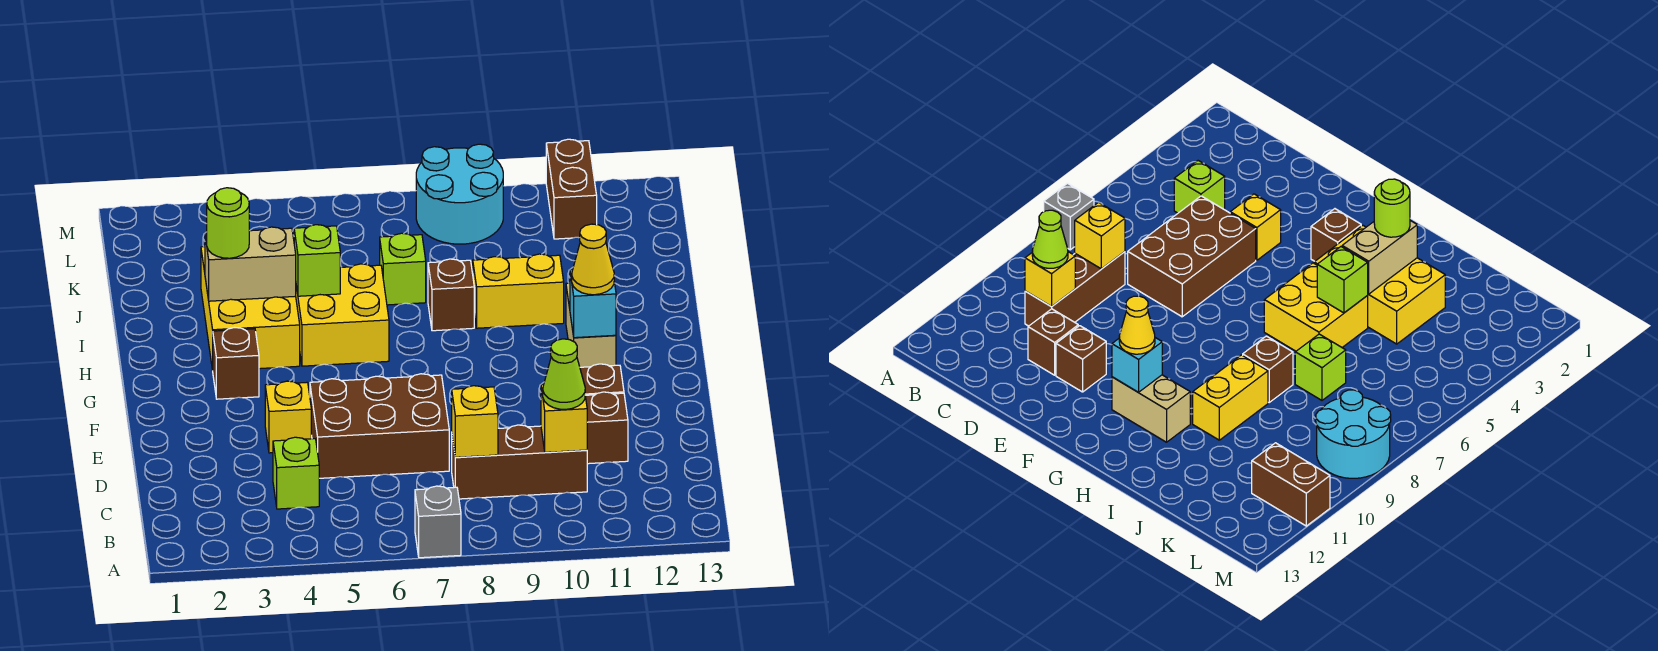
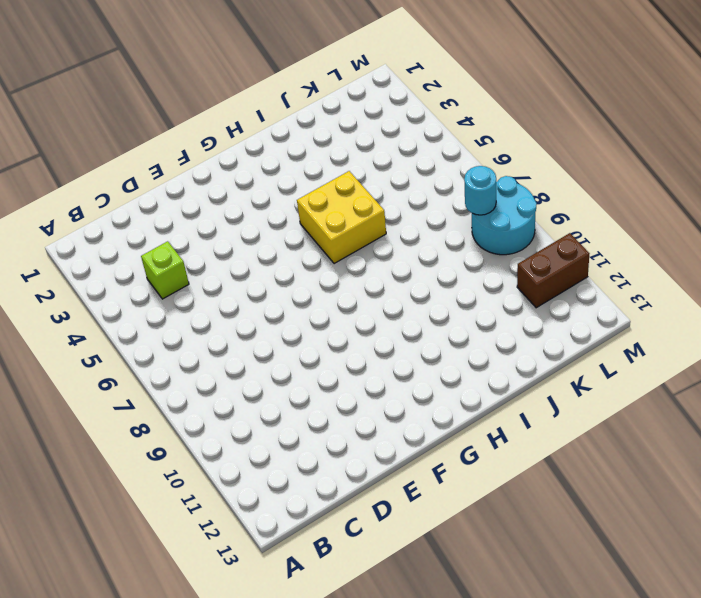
cyan round brick L8 level 2 -> none
none -> grey brick A7 level 1
none -> brown brick C8:C10 level 1
none -> brown brick D5:E7 level 1

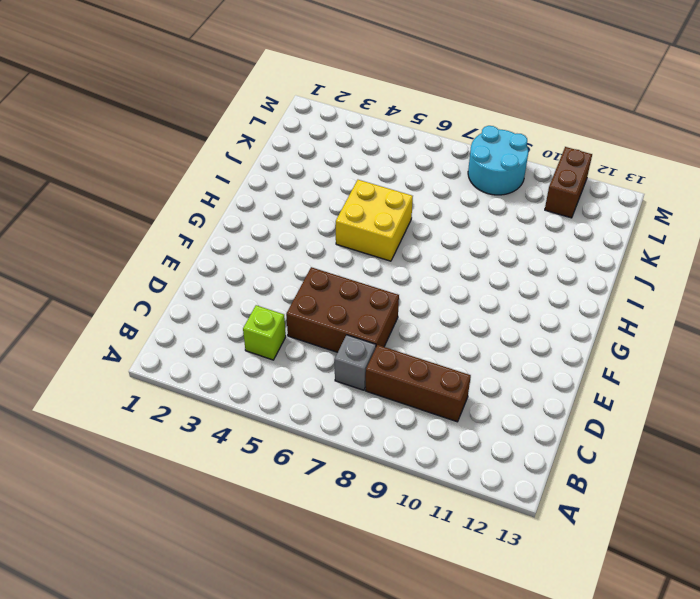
grey brick C7 level 1 -> grey brick A7 level 1
none -> brown brick D11 level 1
none -> yellow brick E4 level 1
none -> brown brick E11 level 1

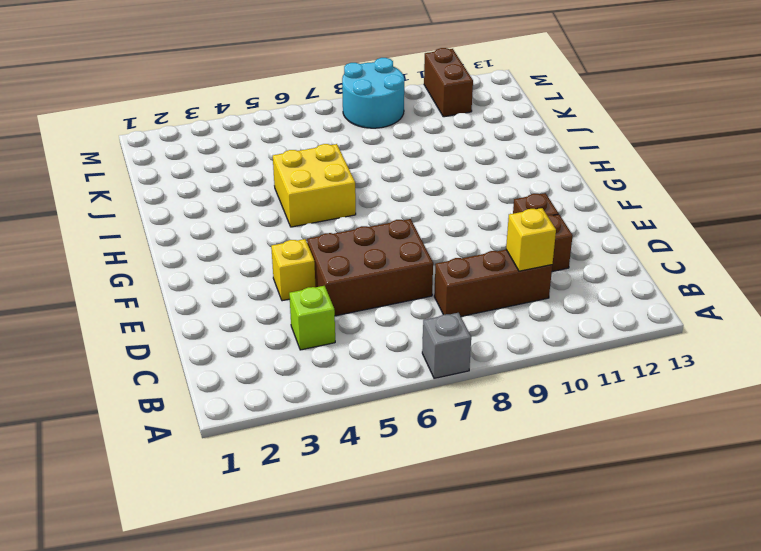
none -> brown brick G3 level 1
none -> tan brick G11:H11 level 1
none -> yellow brick H3:J4 level 1

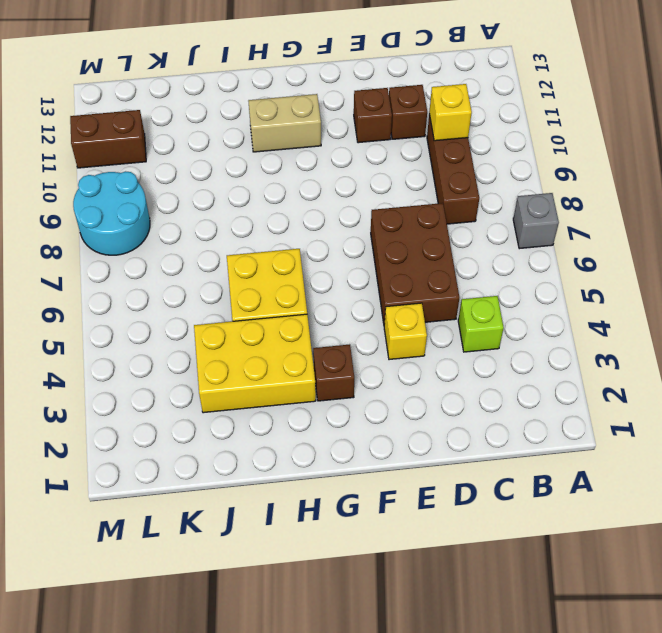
none -> brown brick I8 level 1
none -> yellow brick I9:I10 level 1
none -> lime brick J7 level 1

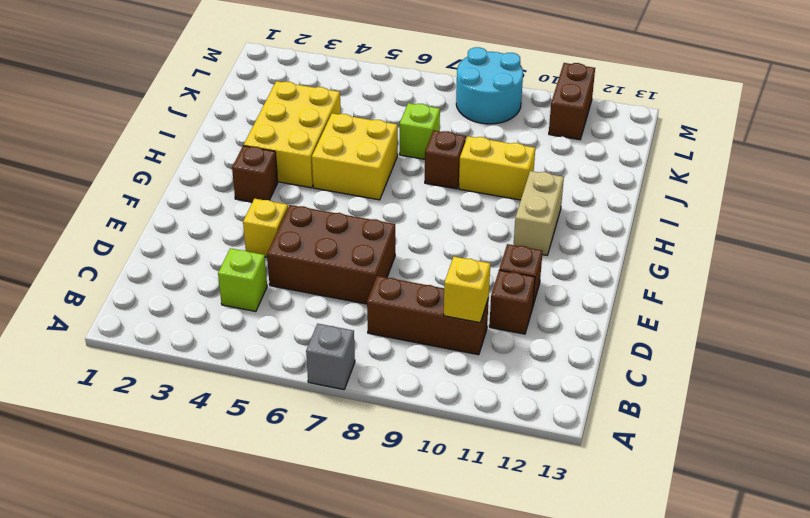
none -> yellow brick C8 level 2
none -> cyan brick G11 level 2
none -> tan brick I3:I4 level 2

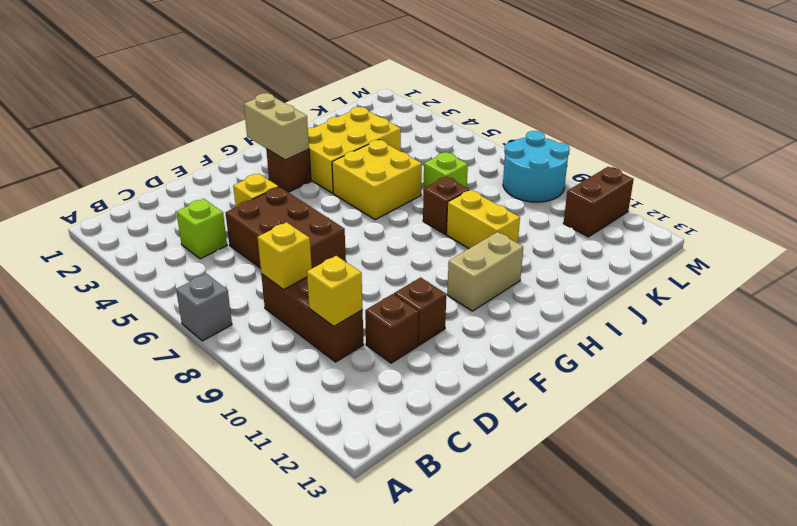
tan brick G2:G3 level 2 -> tan brick I3:I4 level 2
none -> cyan brick G11 level 2
none -> lime brick I5 level 2
none -> lime cone C10 level 3

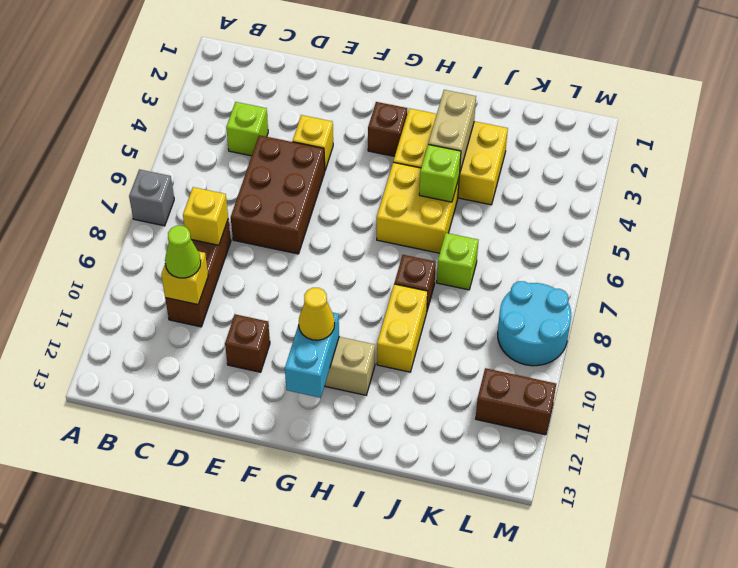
cyan brick G11:G12 level 2 -> cyan brick G11 level 2
none -> brown brick D11 level 1
none -> lime round brick I3 level 3

